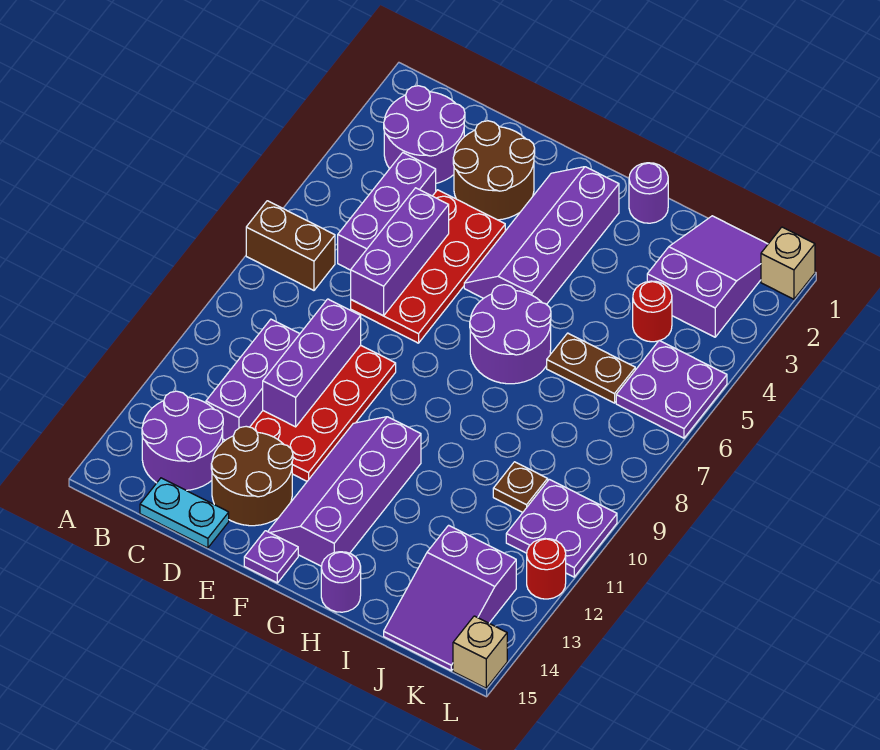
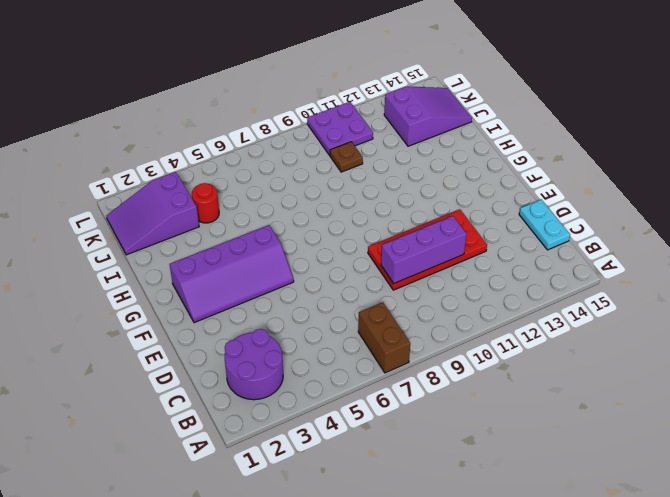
none -> purple round brick B13:C14 level 1
none -> purple brick C4:C6 level 1
none -> purple brick C10:C12 level 1

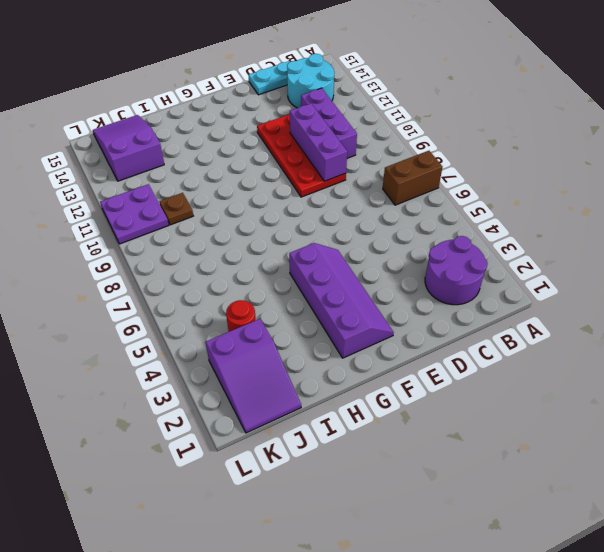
cyan round brick B13:C14 level 1 -> purple round brick B13:C14 level 1
none -> purple brick C4:C6 level 1
none -> brown round brick D2:E3 level 1
none -> red plate D4:E7 level 1

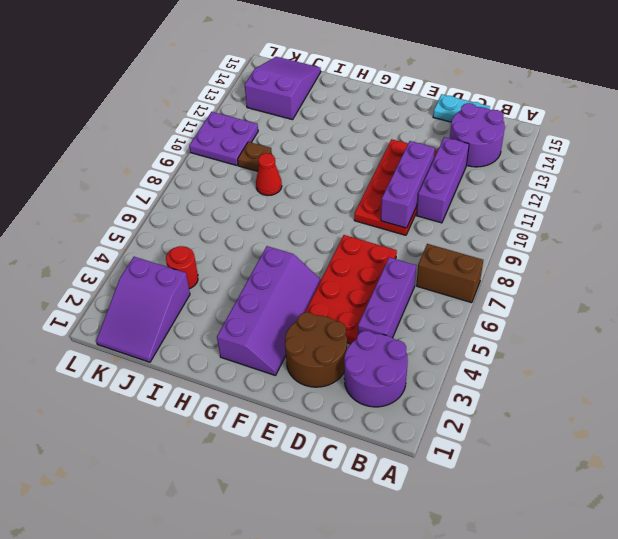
red cone I9 level 1 -> none
none -> brown round brick D13:E14 level 1
none -> purple slope F11:G14 level 1 top G
none -> purple plate F15 level 1

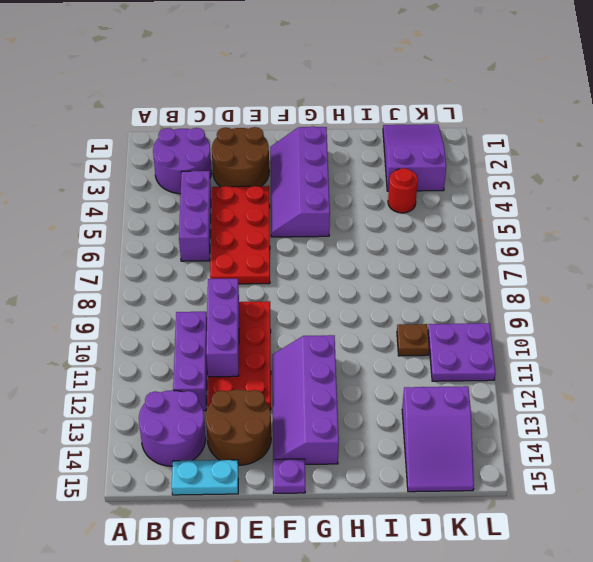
none -> brown brick A7:B7 level 1
none -> purple round brick G6:H7 level 1
none -> purple round brick H1 level 1

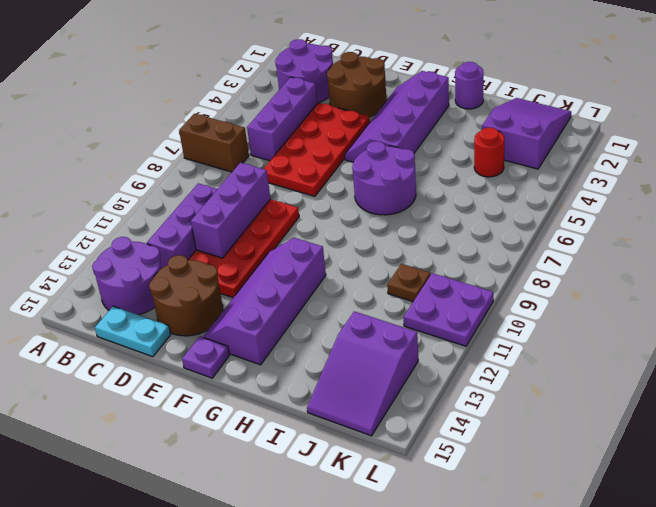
none -> purple round brick H15 level 1
none -> brown plate I6:J6 level 1
none -> purple plate K5:L6 level 1

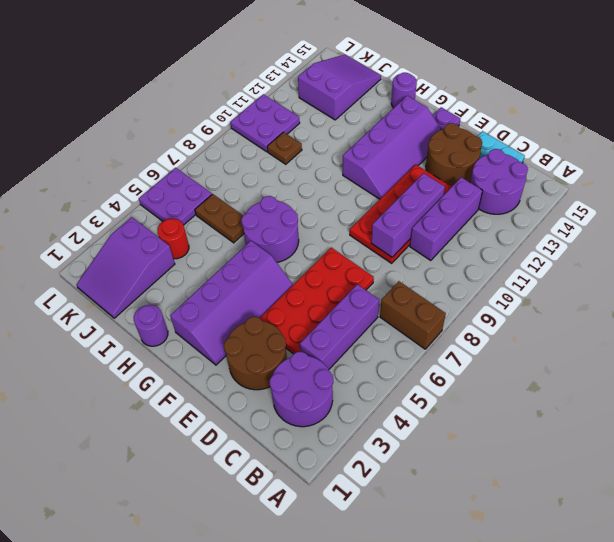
none -> tan brick L1 level 1
none -> red round brick L12 level 1
none -> tan brick L15 level 1

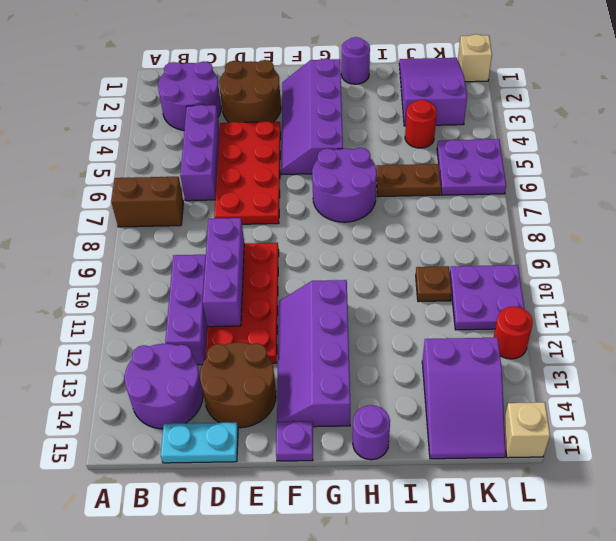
none -> purple brick D5:D7 level 2

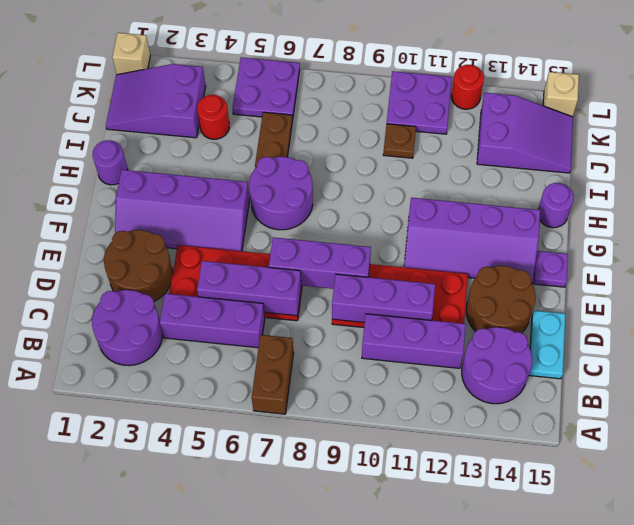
purple brick E7:E9 level 2 -> none

